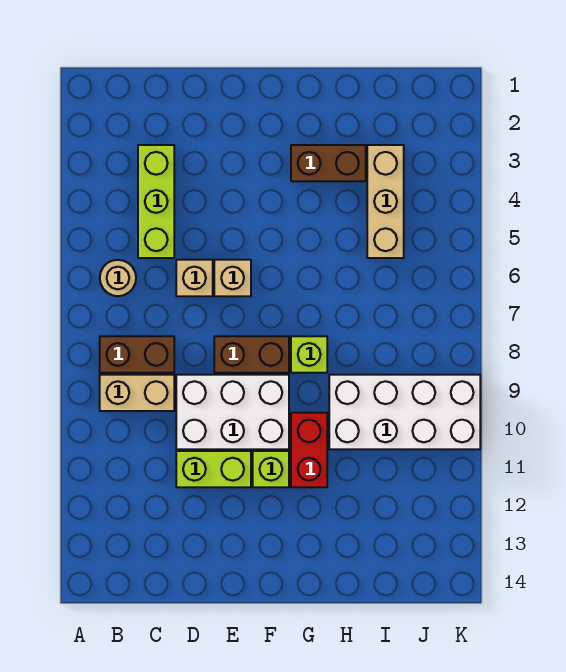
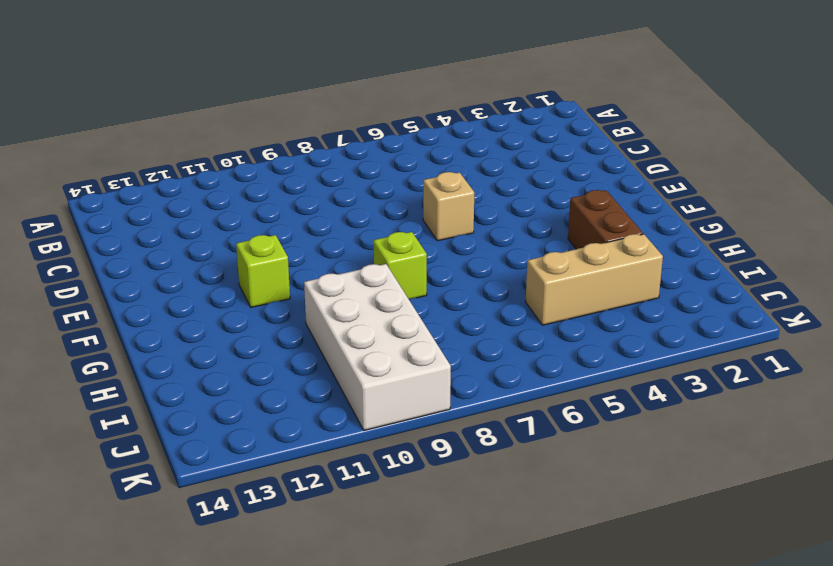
none -> tan round brick B6 level 1
none -> brown brick B8:C8 level 1
none -> tan brick B9:C9 level 1

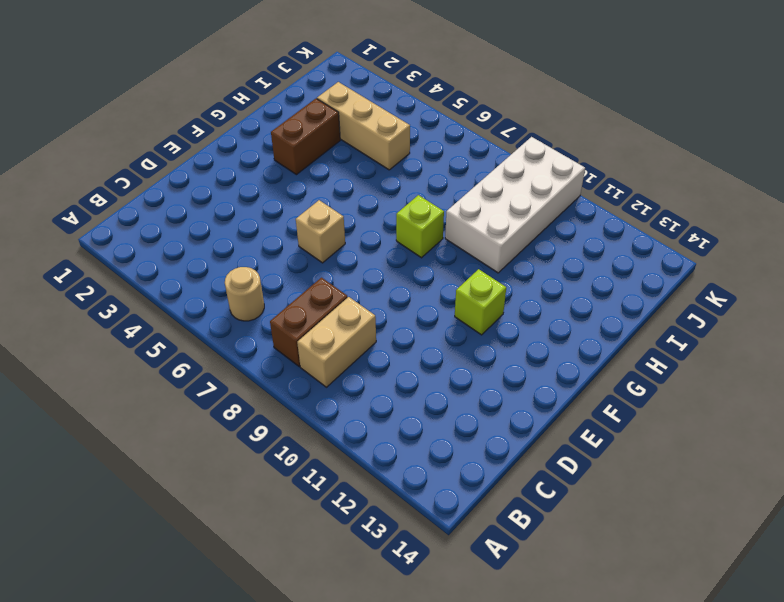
none -> lime brick C3:C5 level 1
none -> tan brick D6 level 1
none -> white brick D9:F10 level 1

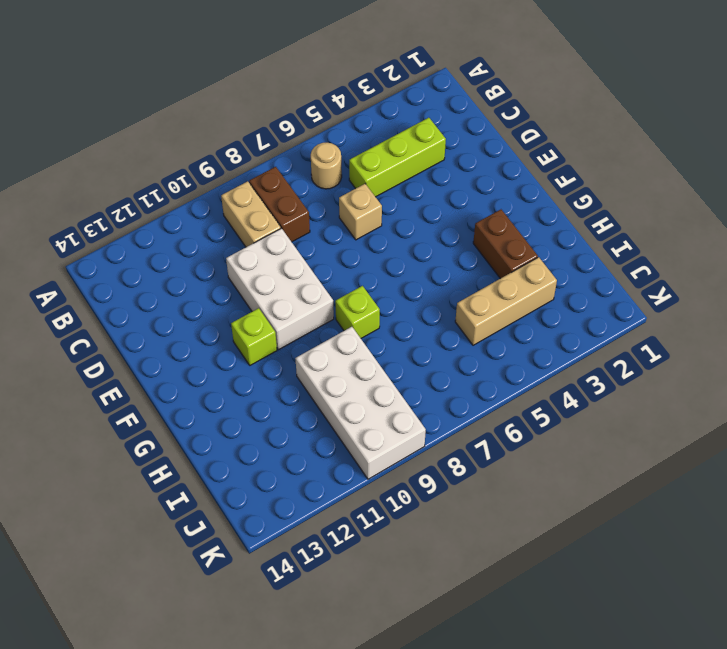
none -> lime brick D11:E11 level 1
none -> tan brick E6 level 1
none -> brown brick E8:F8 level 1

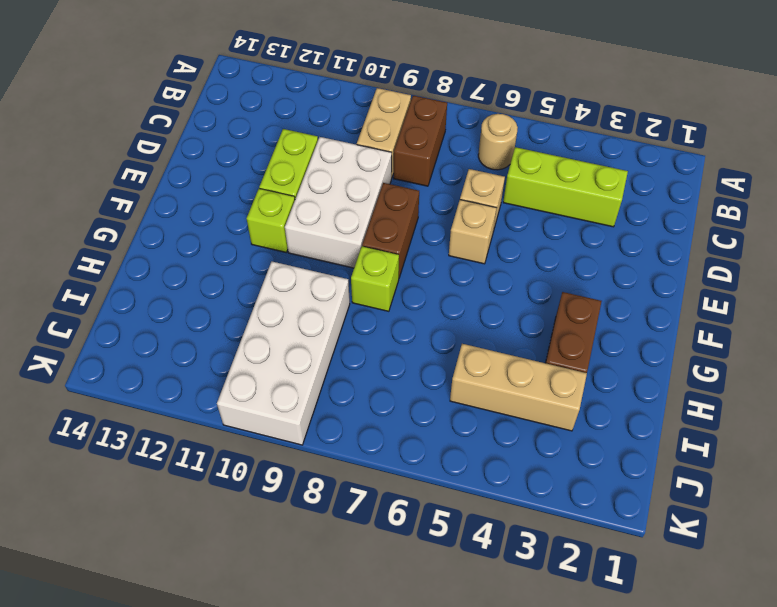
none -> red brick G10:G11 level 1

